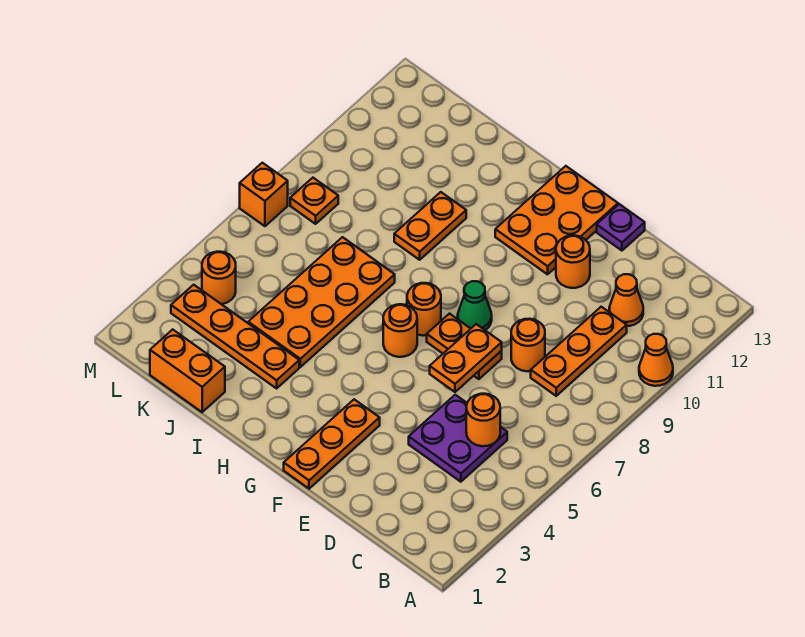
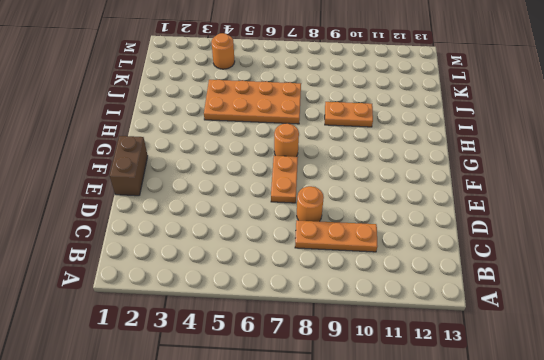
brown brick E1:F1 level 1 -> orange plate F1:F3 level 1
none -> orange cone A10 level 1
none -> purple plate C4:D5 level 1
none -> orange cone C11 level 1

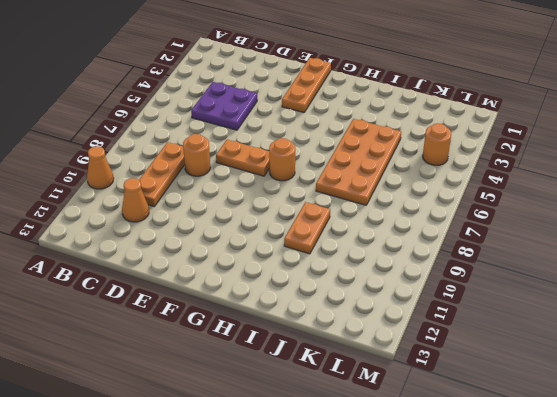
none -> orange round brick E11 level 1
none -> purple plate E13 level 1
none -> green cone F8 level 1

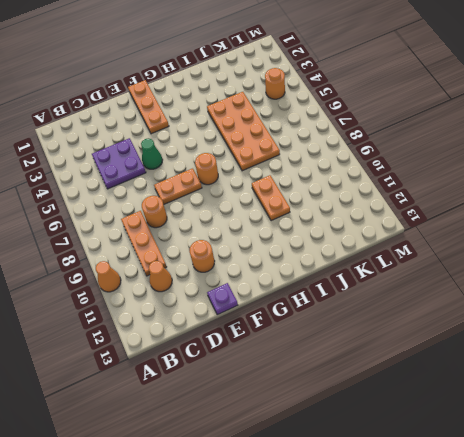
green cone E5 level 1 -> green cone F8 level 1
none -> orange plate F11:G13 level 1
none -> orange round brick G6 level 1
none -> orange plate I3:L3 level 1

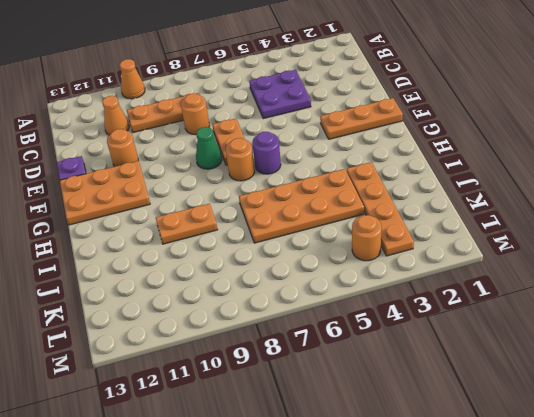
purple round brick G6 level 1 -> orange round brick G6 level 1
none -> orange brick J1:K1 level 1
none -> orange plate L8 level 1
none -> orange brick M7 level 1

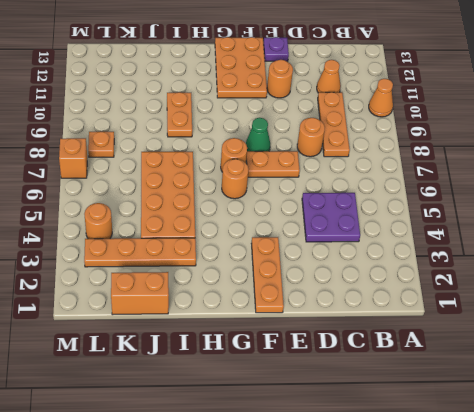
none -> orange round brick C5 level 2
none -> orange plate E6:E7 level 2

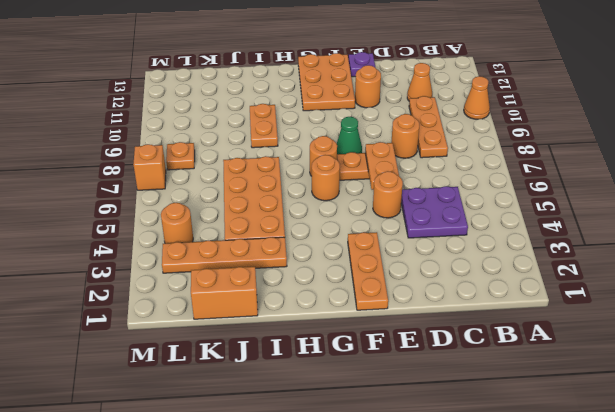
orange round brick E5 level 1 -> orange round brick C5 level 2

